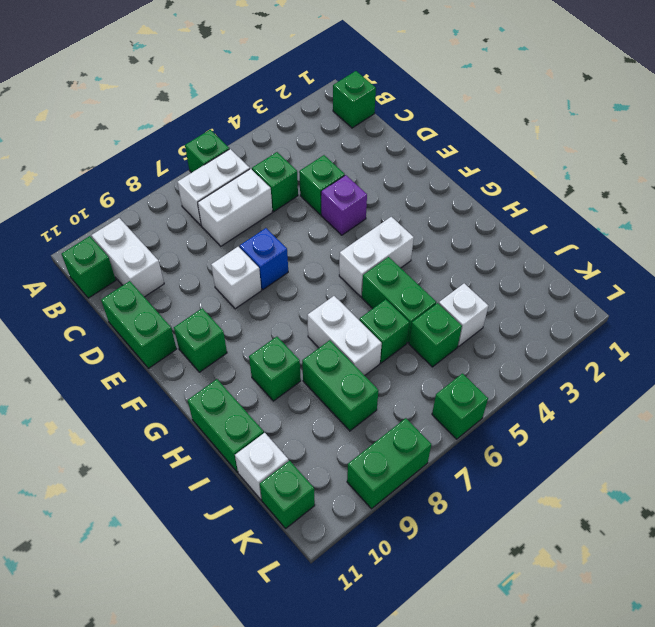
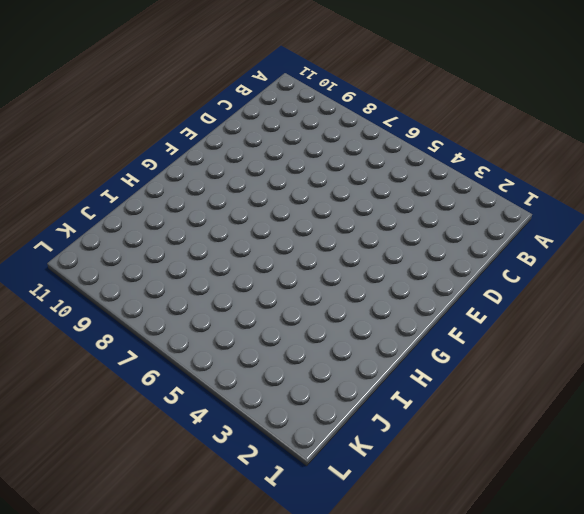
none -> green brick A6 level 1
none -> green brick B1 level 1
none -> white brick B6:B7 level 1

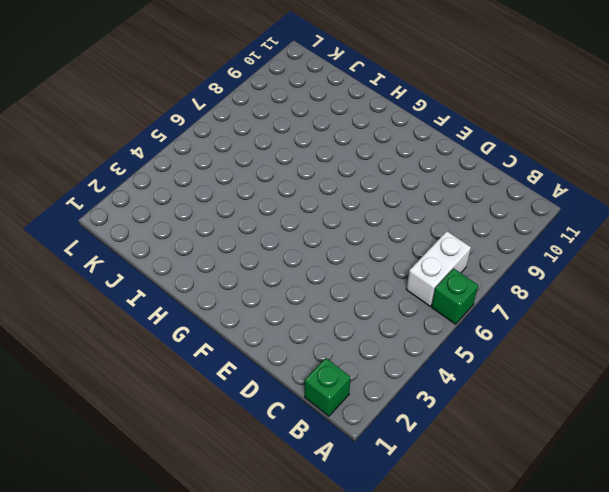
none -> white brick B10:C10 level 1
none -> green brick B11 level 1
none -> green brick C5 level 1

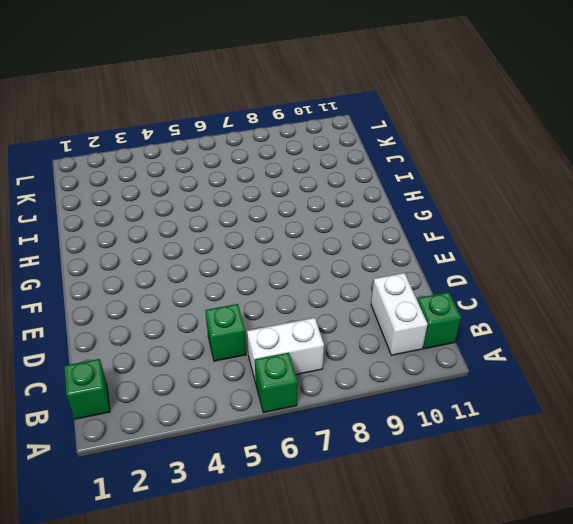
none -> white brick C6:C7 level 1
none -> green brick D4 level 1
none -> green brick D11:E11 level 1

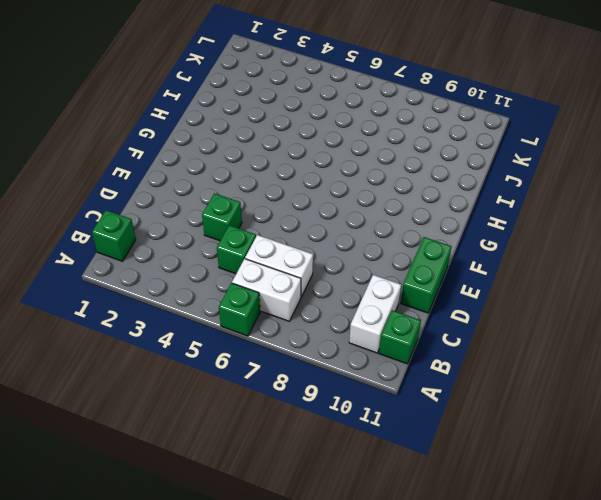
none -> purple brick E4 level 1
none -> blue brick E7 level 1
none -> white brick E8 level 1

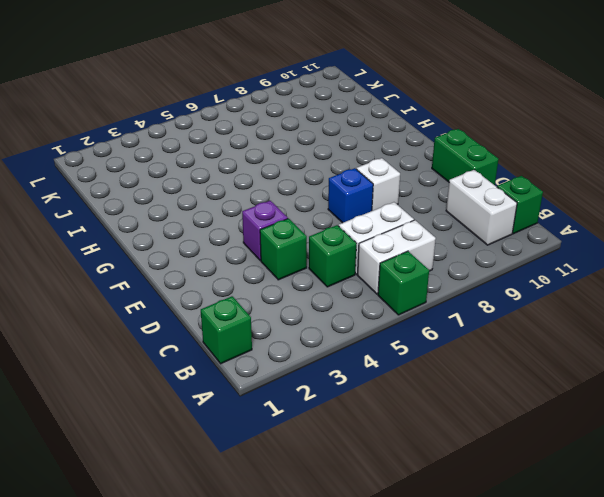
none -> green brick F10 level 1
none -> white brick G4:G5 level 1
none -> green brick H5:I5 level 1

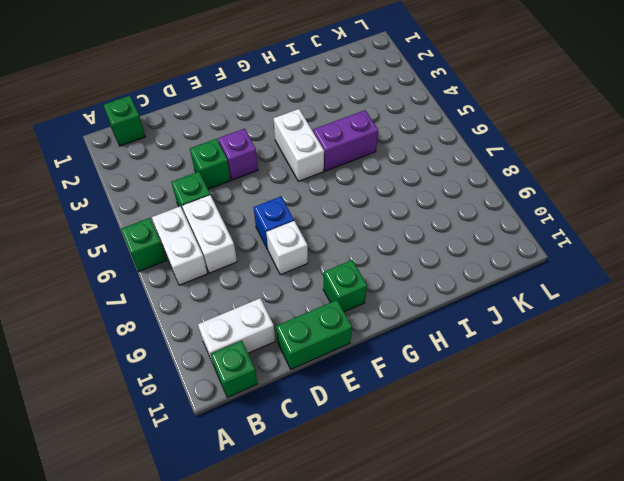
purple brick H5:I5 level 1 -> green brick H5:I5 level 1
none -> white brick H7:I7 level 1
none -> green brick H9 level 1
none -> green brick H11:I11 level 1

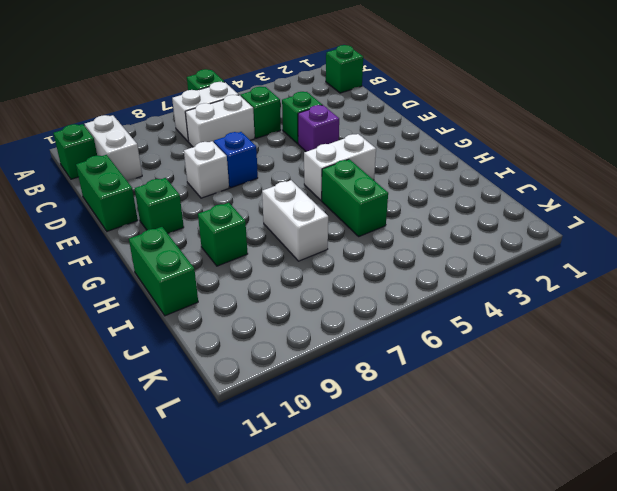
none -> green brick I6 level 1
none -> green brick I8:J8 level 1
none -> white brick J4 level 1

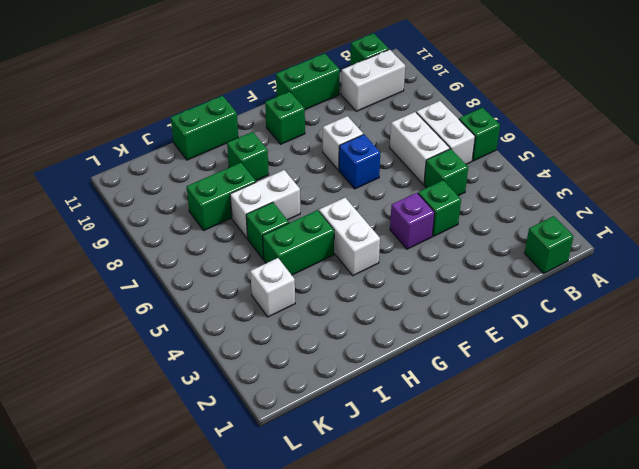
none -> green brick J5 level 1
none -> white brick J11 level 1
none -> green brick K11 level 1

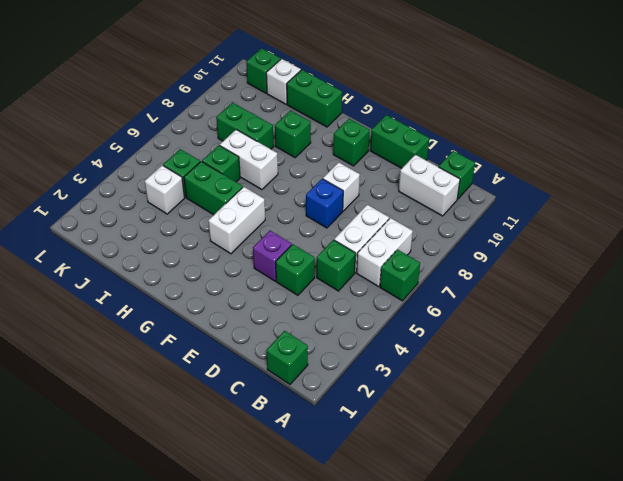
none -> green brick L6 level 1
none -> green brick L8:L9 level 1

